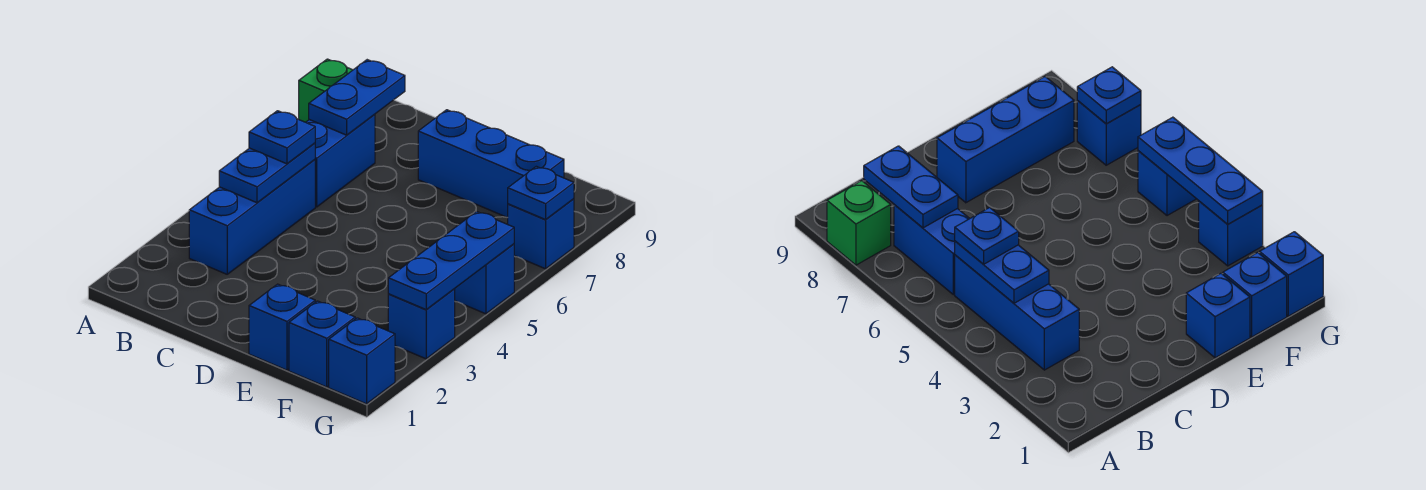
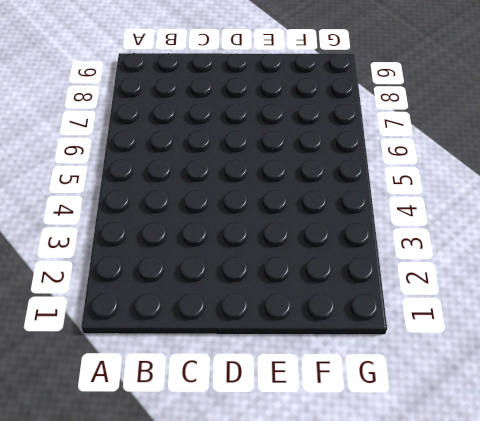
none -> green brick A8 level 1
none -> blue brick B3:B5 level 1
none -> blue brick B6:B7 level 1

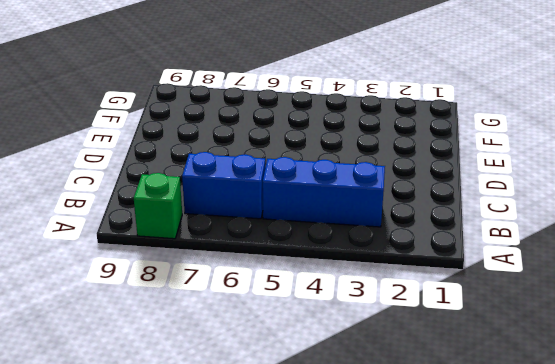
none -> blue brick D8:F8 level 1
none -> blue brick E1 level 1
none -> blue brick F1 level 1

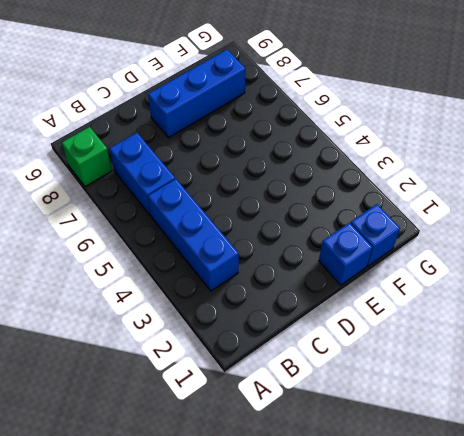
none -> blue brick G1 level 1
none -> blue brick G3 level 1
none -> blue brick G5 level 1

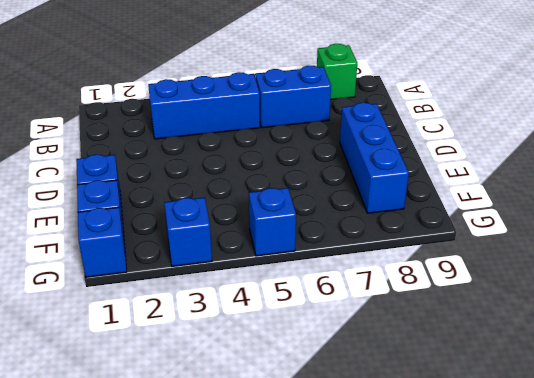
none -> blue brick G7 level 1
none -> blue plate B4:B5 level 2
none -> blue plate B7:B8 level 2

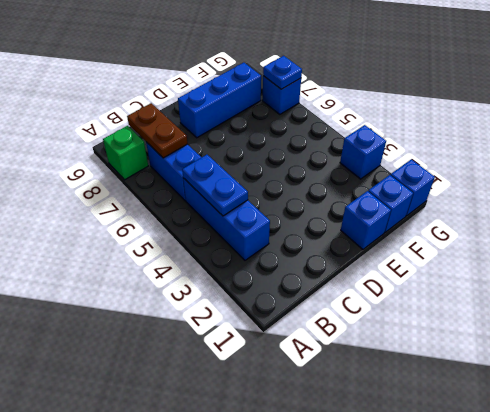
brown plate B7:B8 level 2 -> blue plate B7:B8 level 2
none -> blue brick G5 level 1
none -> blue plate G3:G5 level 2
none -> blue plate B5 level 3

